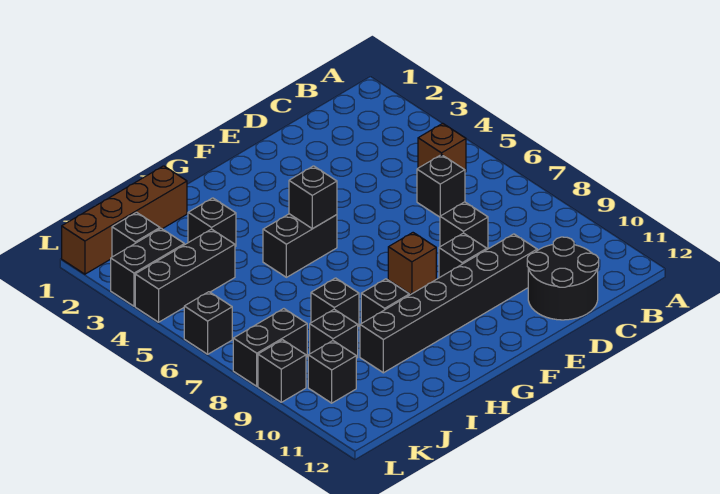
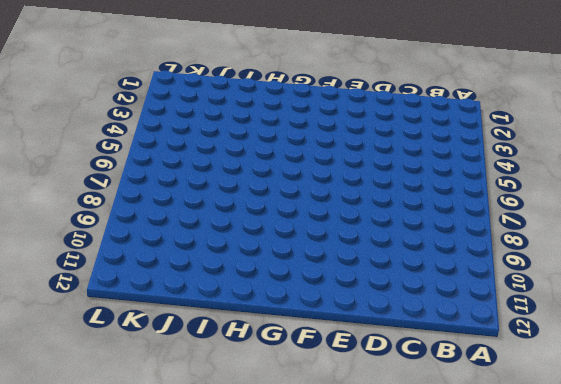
none -> brown brick B5 level 1
none -> black brick C6 level 1
none -> black round brick C11:D12 level 1

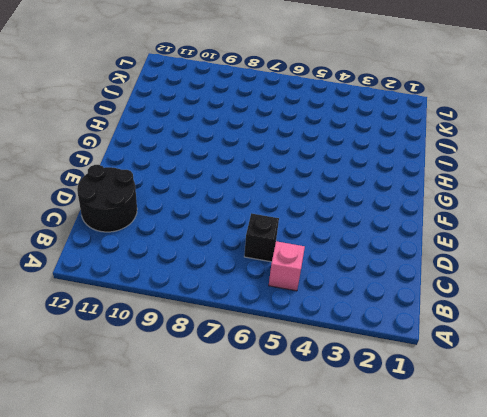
pink brick B5 level 1 -> brown brick B5 level 1
none -> black brick D8 level 1
none -> black brick D10:I10 level 1
none -> black brick E9 level 1

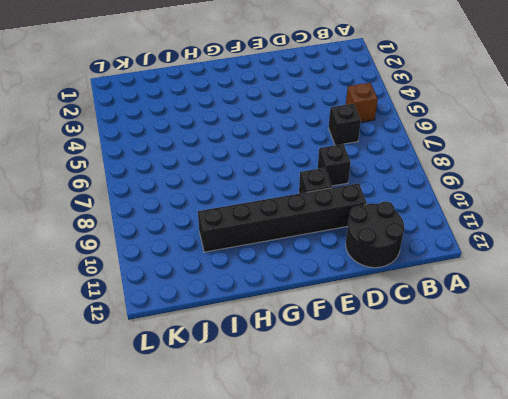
none -> brown brick F8 level 1
none -> black brick G5:H5 level 1
none -> black brick H9 level 1

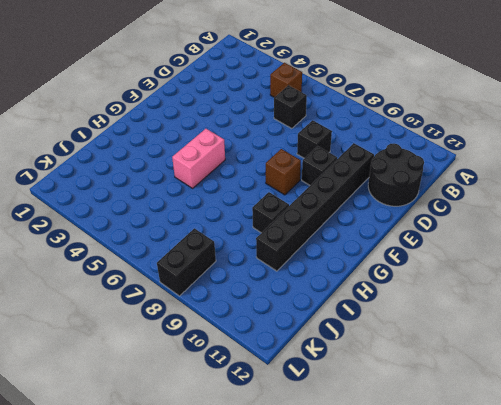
pink brick G5:H5 level 1 -> black brick G5:H5 level 1
none -> brown brick I1:L1 level 1
none -> black brick I3 level 1
none -> black brick I8 level 1

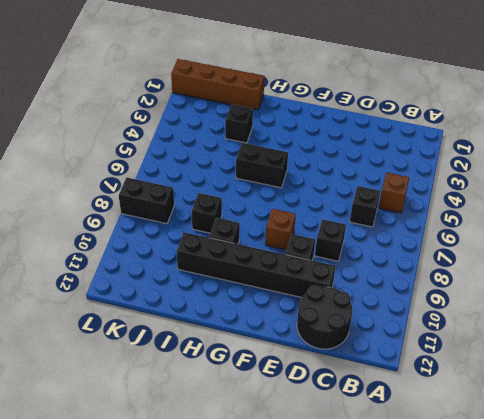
none -> black brick J4:L4 level 1
none -> black brick J9 level 1
none -> black brick K2 level 1

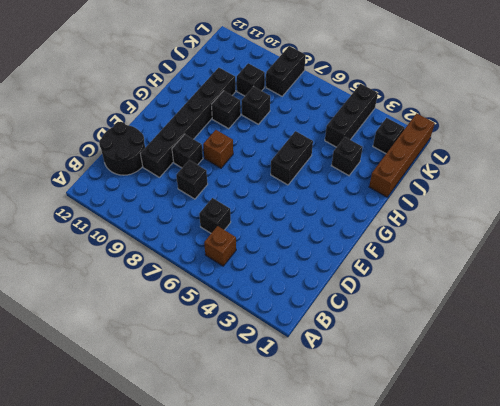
none -> black brick K3:L3 level 1
none -> black brick K10 level 1
none -> black brick L6 level 1

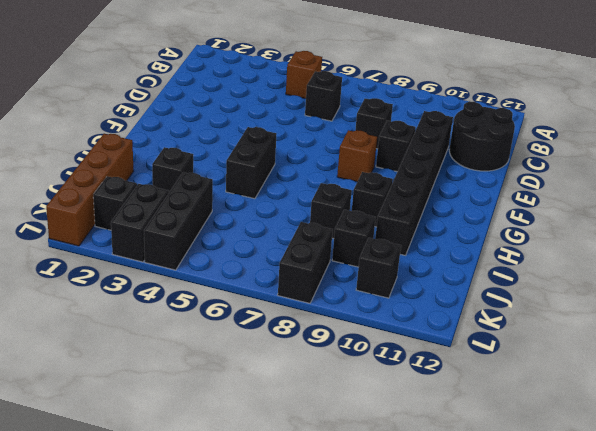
none -> black brick L6 level 1
none -> black brick L9 level 1
none -> black brick G5 level 2

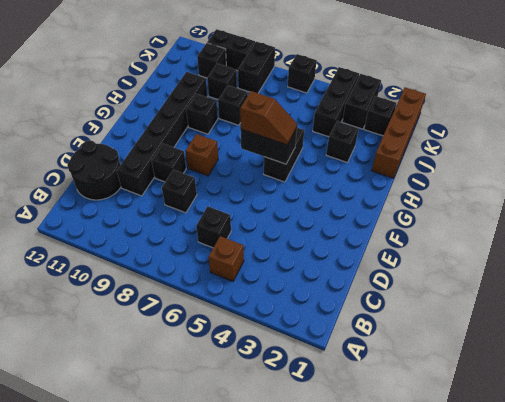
black brick G5:G6 level 2 -> black brick G5 level 2
brown slope G5:G6 level 3 top 6 -> none
black brick L9:L10 level 1 -> black brick L9 level 1

